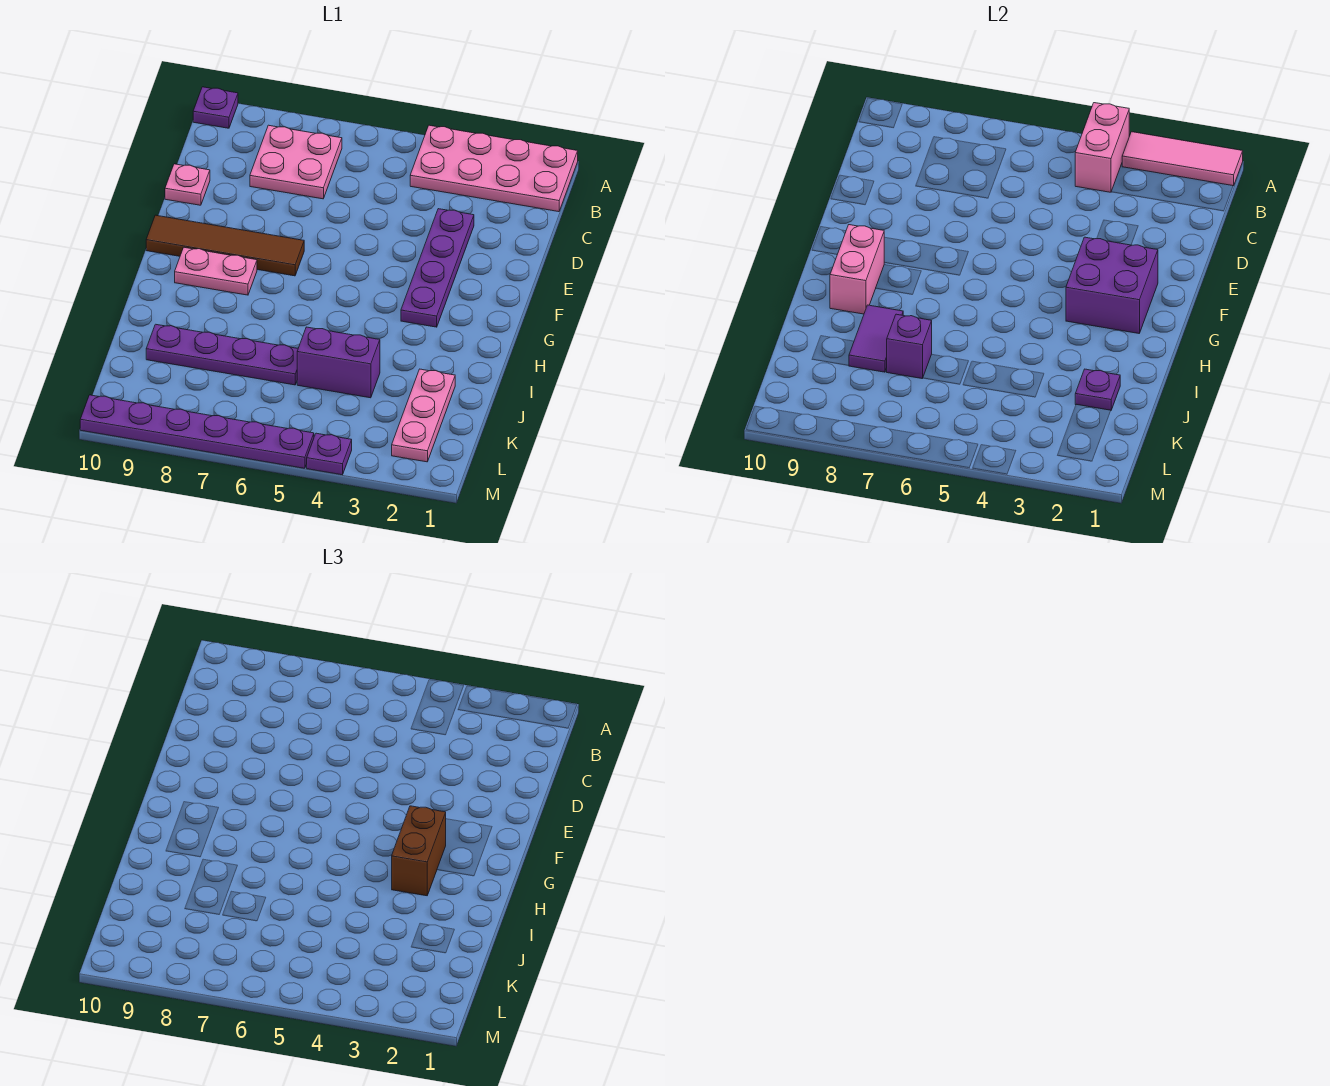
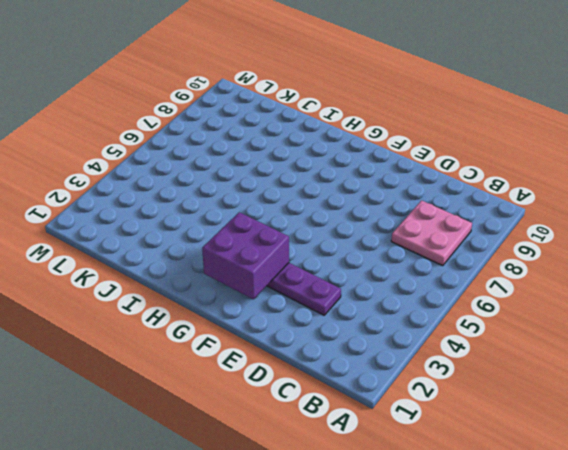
none -> pink plate A1:B4 level 1
none -> purple plate A10 level 1
none -> pink plate D10 level 1

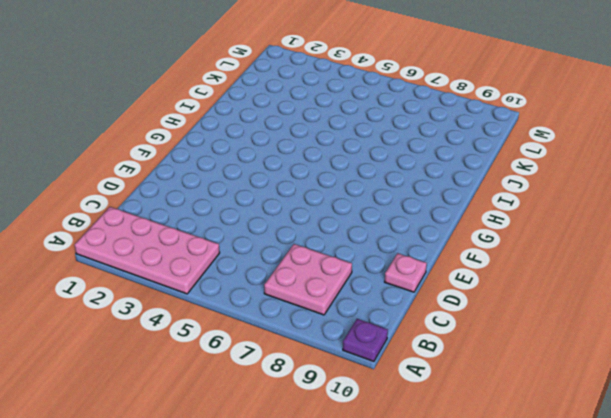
none -> purple plate D3:G3 level 1
none -> brown tile F7:F10 level 1
none -> pink plate G8:G9 level 1

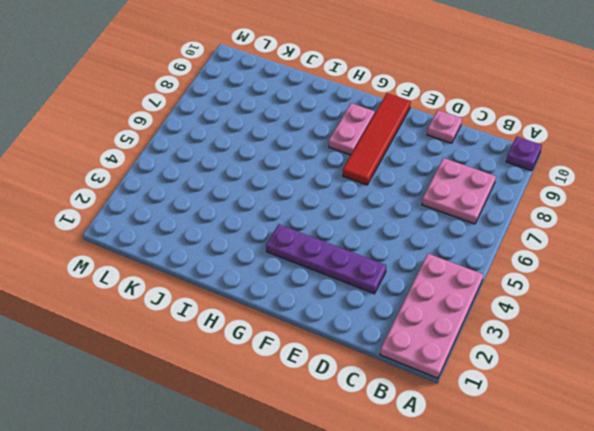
red tile F7:F10 level 1 -> brown tile F7:F10 level 1
none -> pink plate J2:L2 level 1
none -> purple brick J4:J5 level 1
none -> purple plate J6:J9 level 1

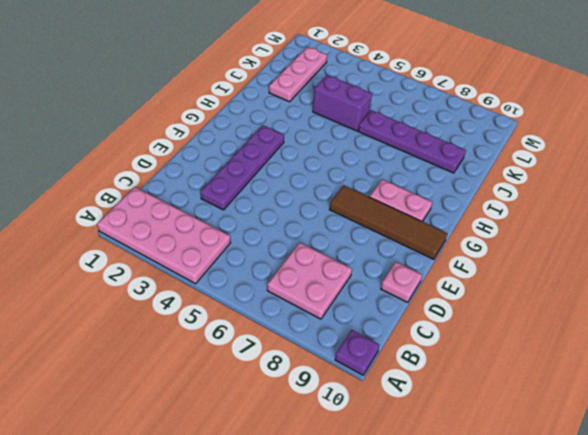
none -> purple plate M4 level 1
none -> purple plate M5:M10 level 1
none -> pink tile A1:A3 level 2

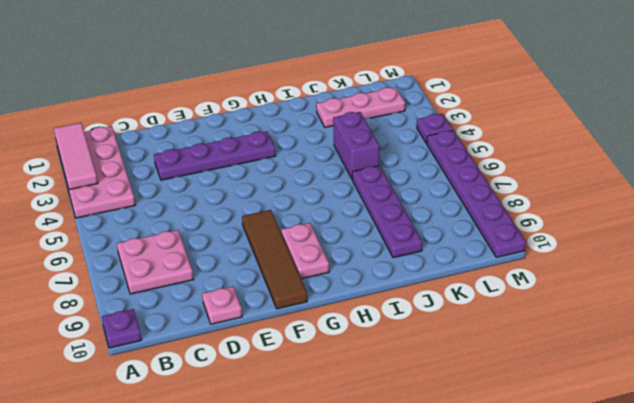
none -> pink brick A4:B4 level 2
none -> purple brick F2:G3 level 2
none -> pink brick G9:H9 level 2

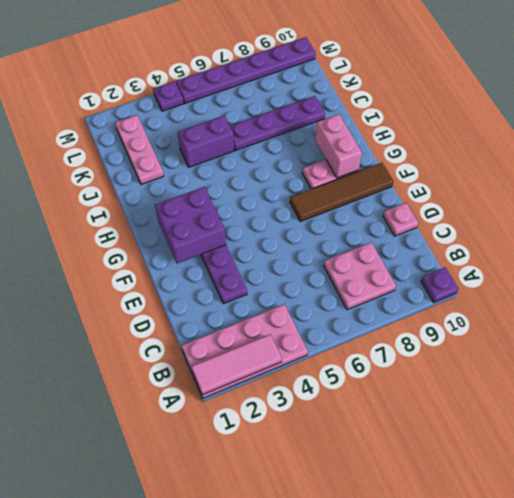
none -> pink brick A4:B4 level 2
none -> purple tile I8:J8 level 2
none -> purple plate J2 level 2

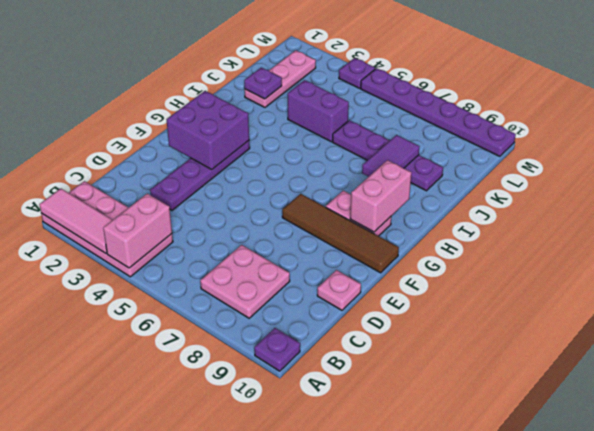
none -> purple brick J7 level 2
none -> brown brick G3:H3 level 3

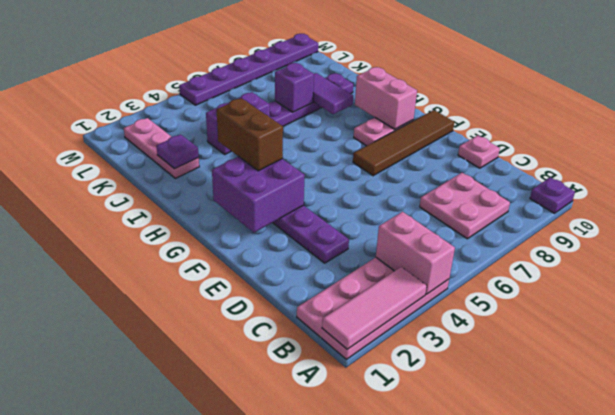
none -> purple plate M4 level 1

